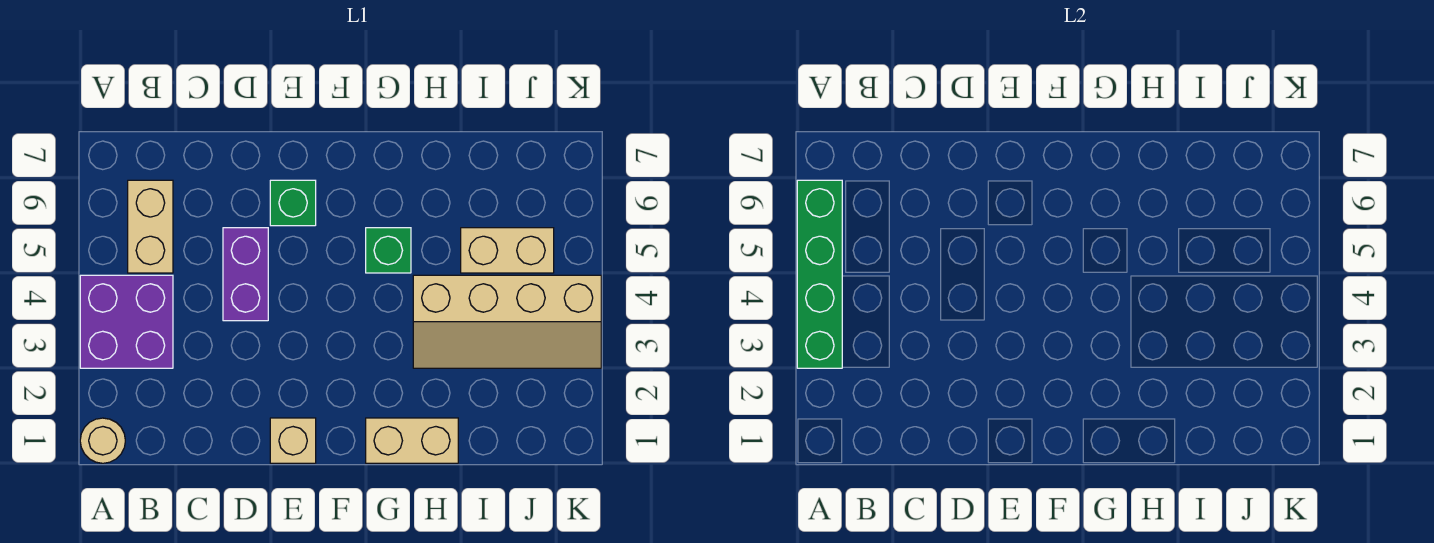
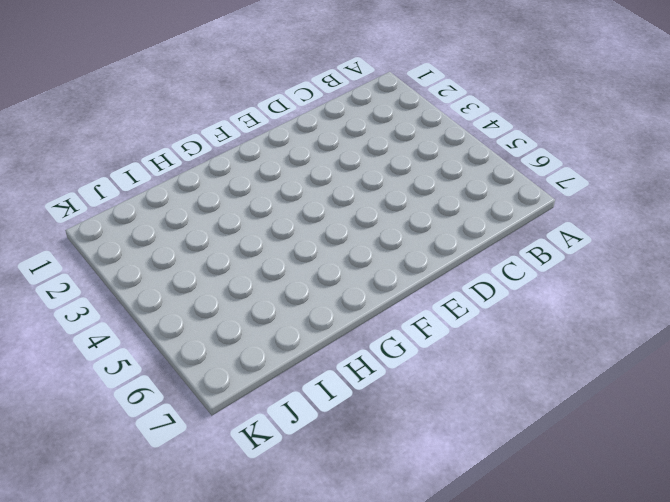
none -> tan round brick A1 level 1
none -> purple brick A3:B4 level 1

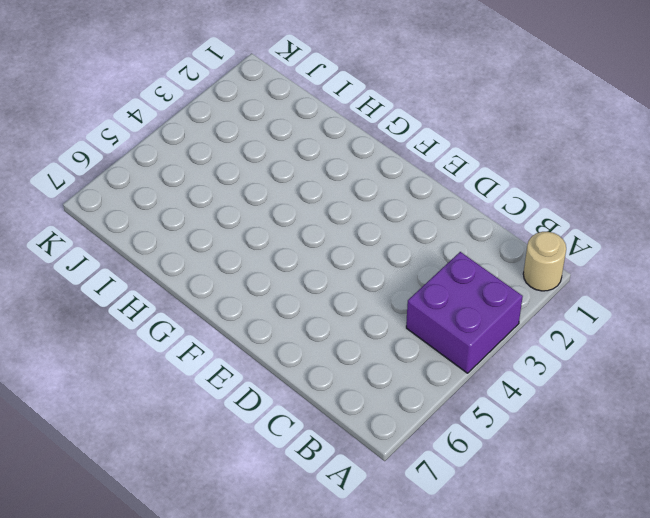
none -> tan brick B5:B6 level 1
none -> purple brick D4:D5 level 1

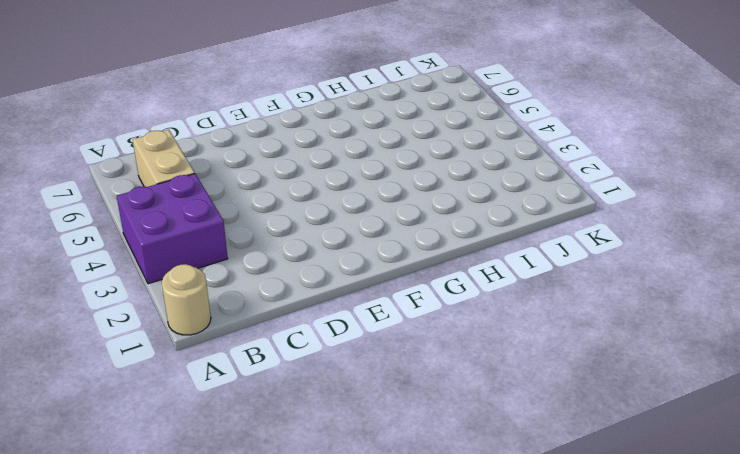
none -> purple brick D4:D5 level 1
none -> tan brick E1 level 1

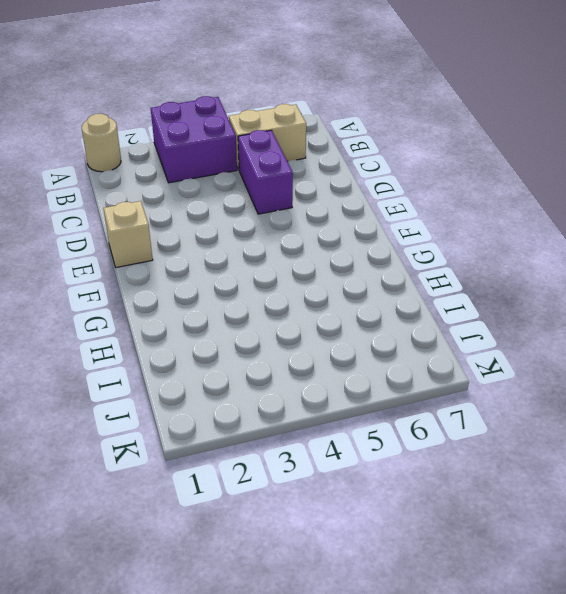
purple brick C5:D5 level 1 -> purple brick D4:D5 level 1
none -> green brick E6 level 1
none -> tan brick G1:H1 level 1

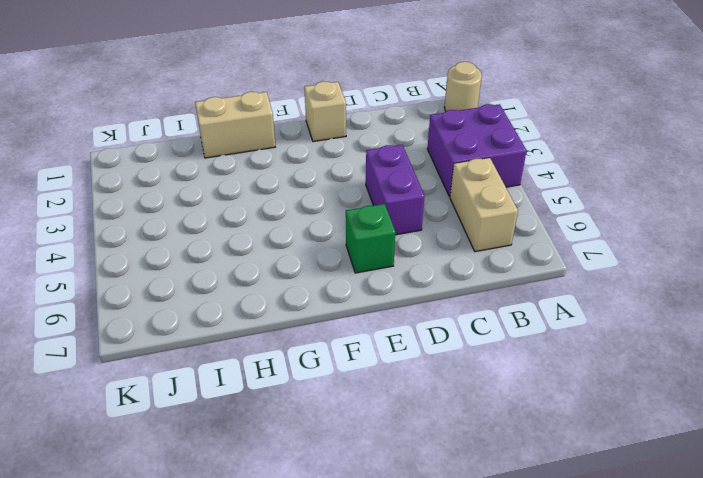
none -> green brick G5 level 1
none -> tan slope H3:K4 level 1 top 4

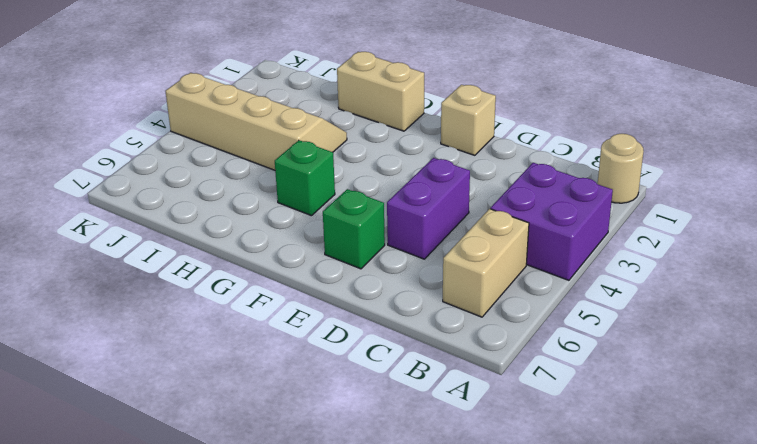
none -> tan brick I5:J5 level 1
none -> green brick A3:A6 level 2

